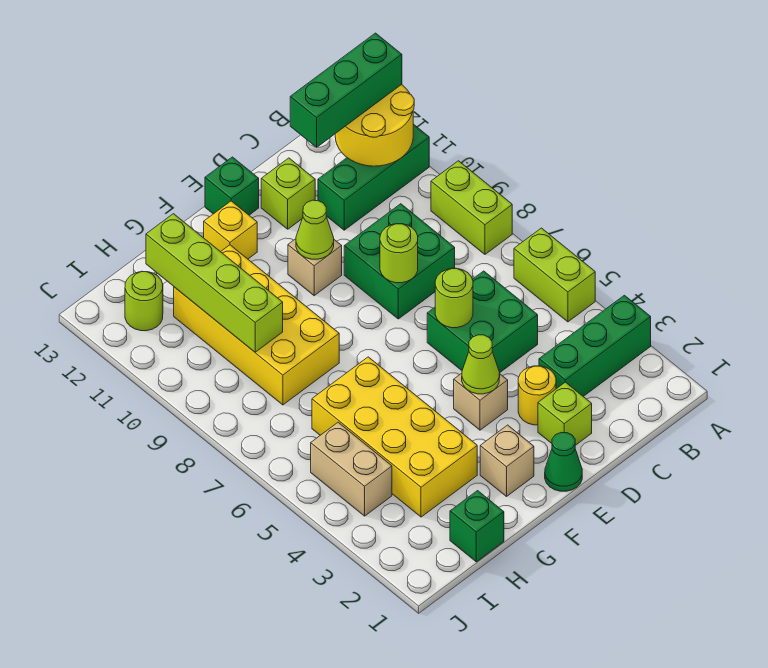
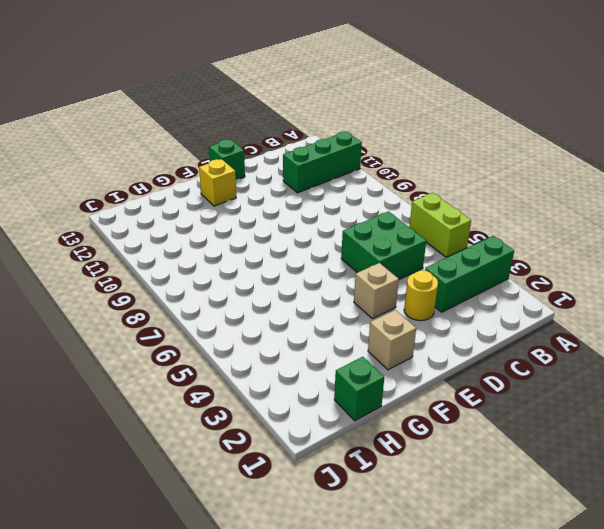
none -> lime brick A8:A9 level 1
none -> green brick C8:D9 level 1
none -> lime brick D2 level 1

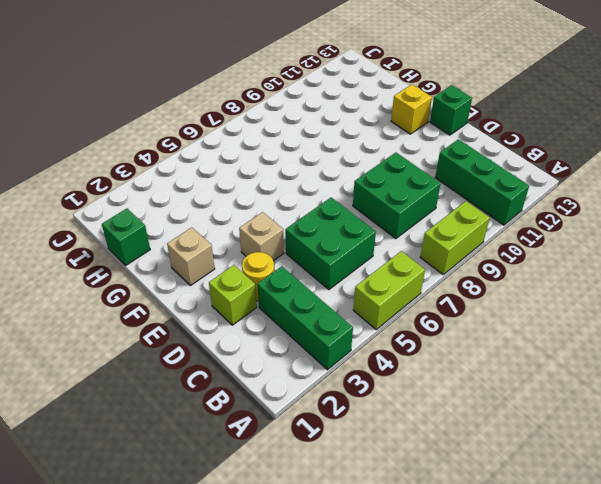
none -> lime brick D12 level 1
none -> green cone E1 level 1
none -> tan brick E10 level 1

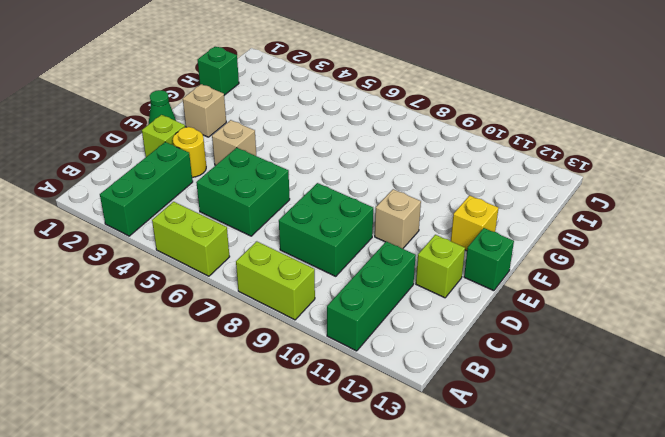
none -> yellow brick G3:H6 level 1
none -> yellow brick G8:H11 level 1
none -> tan brick I4:I5 level 1

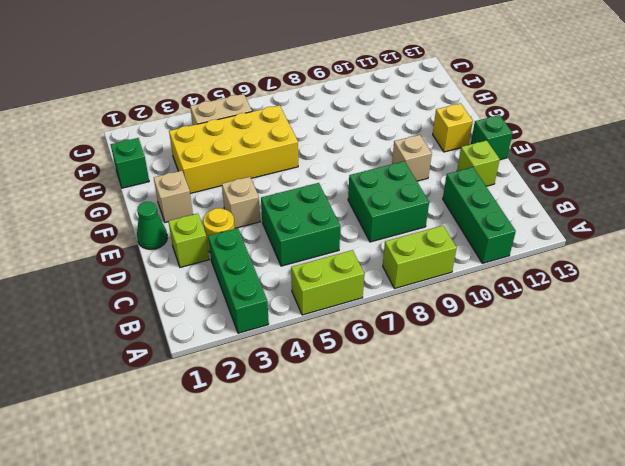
none -> yellow brick G8:H11 level 1
none -> lime round brick I12 level 1
none -> yellow round brick A11:B12 level 2

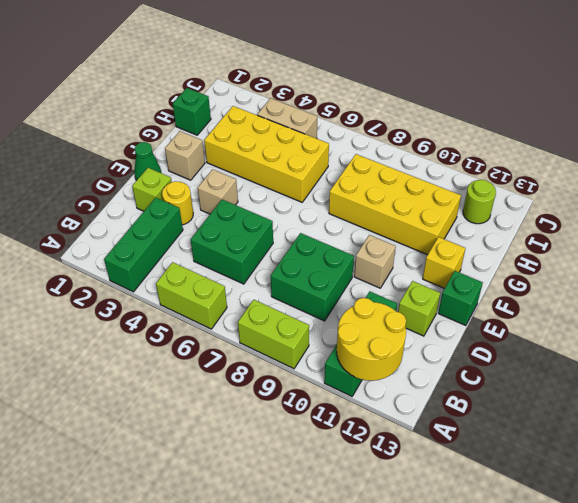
none -> lime round brick D6 level 2
none -> lime round brick D8 level 2
none -> lime cone E4 level 2

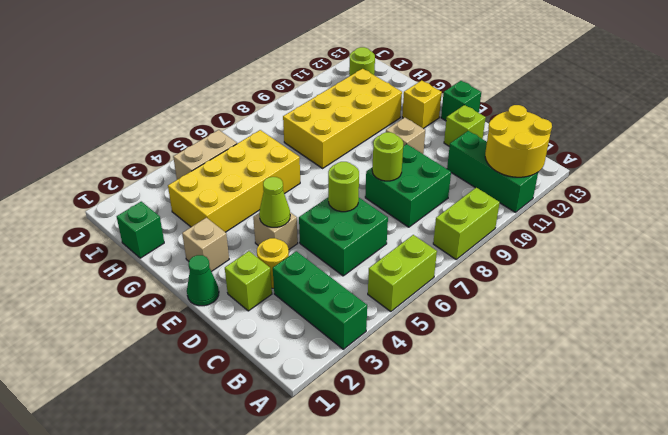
none -> lime cone E10 level 2
none -> lime brick H9:H12 level 2
none -> green brick A12:C12 level 3

